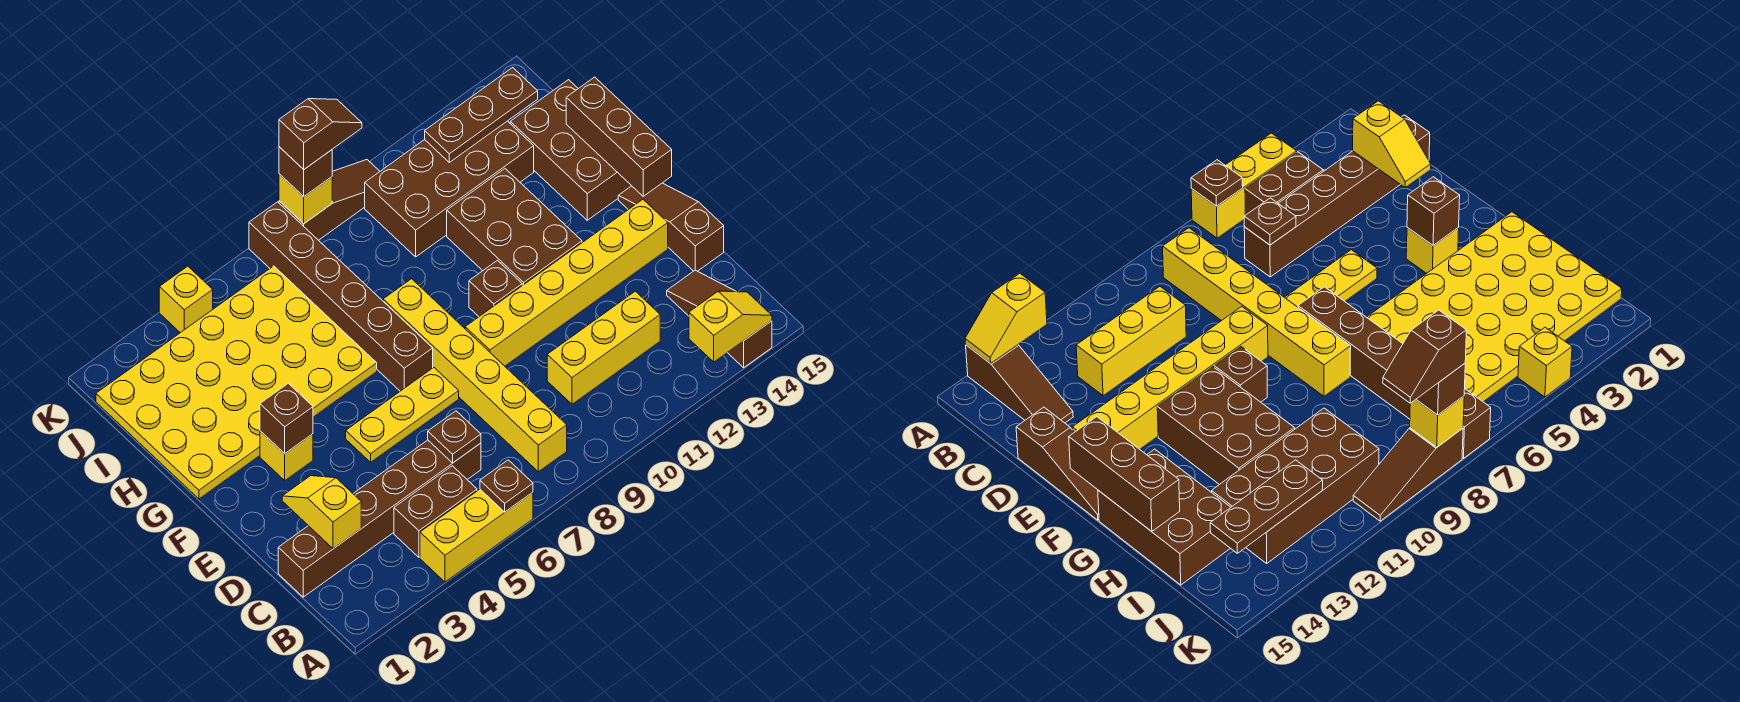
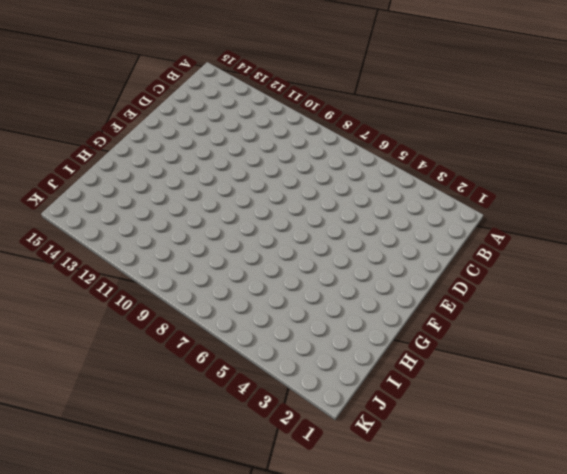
none -> yellow brick A4:A6 level 1
none -> brown slope A14:C14 level 1 top A
none -> brown brick B4:B5 level 1

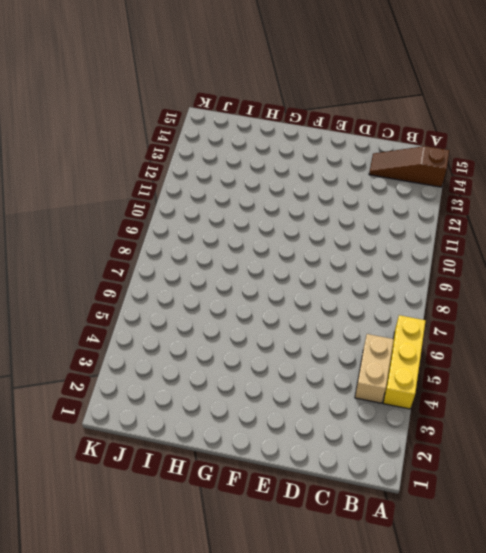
tan brick B4:B5 level 1 -> brown brick B4:B5 level 1
none -> yellow brick B8:G8 level 1
none -> brown brick C1:C6 level 1
none -> yellow brick C10:C12 level 1

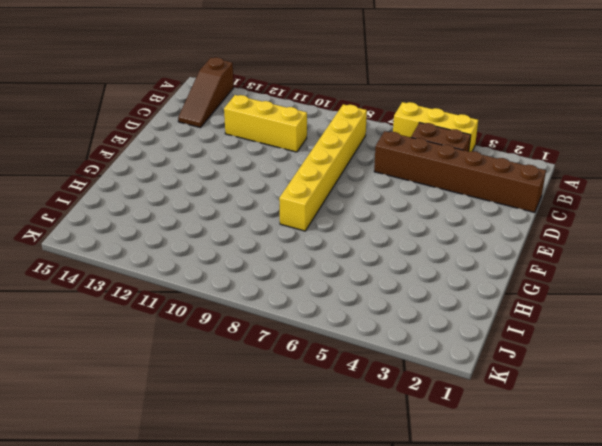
none -> brown slope D15:F15 level 1 top D
none -> yellow plate E5:E7 level 1
none -> yellow brick E9:E14 level 1

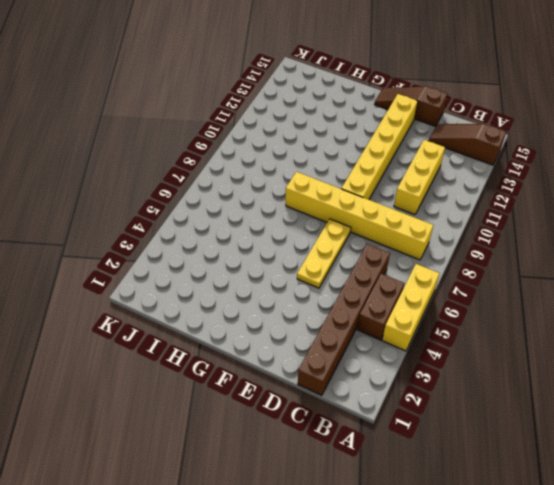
none -> yellow brick F3 level 1
none -> brown brick F7:K7 level 1
none -> brown brick F10 level 1

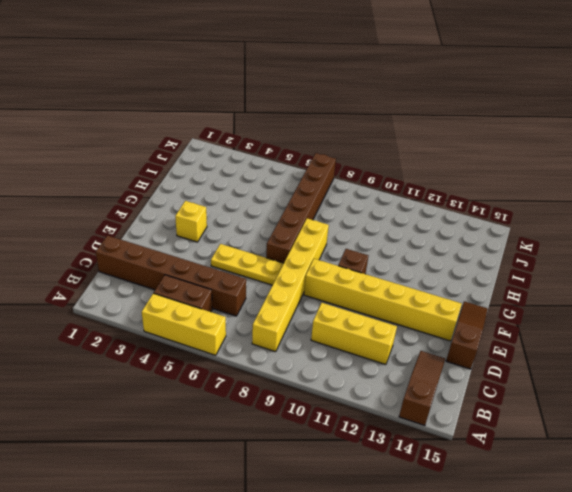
none -> brown brick F11:H12 level 1
none -> yellow plate G1:J6 level 1
none -> brown brick G14:I15 level 1

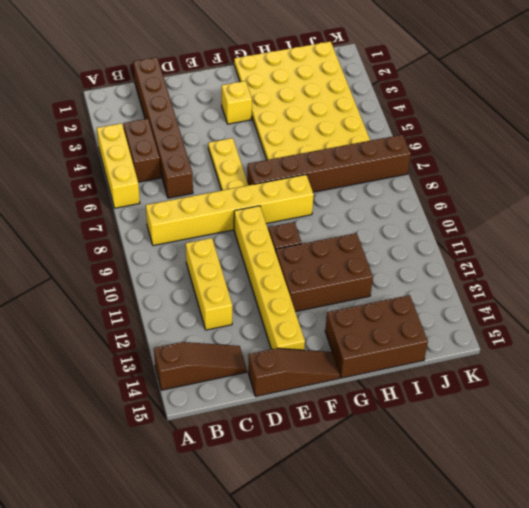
none -> brown brick I10:J13 level 1
none -> yellow brick K4 level 1
none -> brown slope K8:K10 level 1 top 8

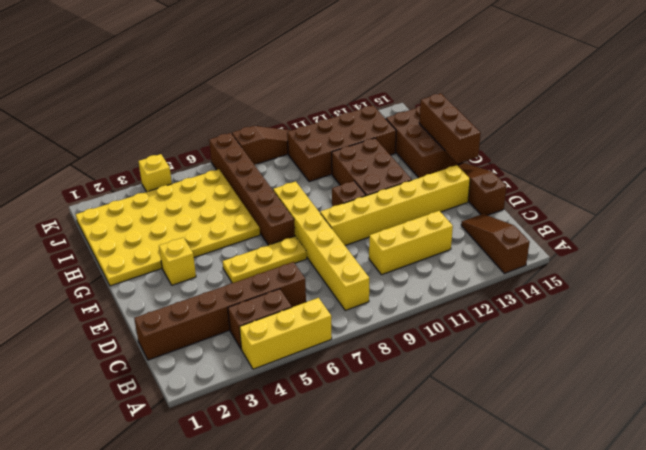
none -> brown plate A6 level 2
none -> yellow slope A13:A14 level 2 top 13
none -> yellow slope C2:D2 level 2 top C

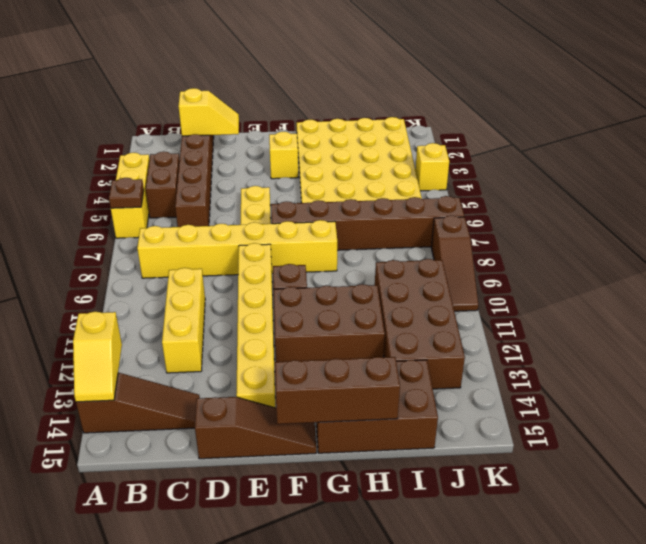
none -> brown plate C6 level 2
none -> brown brick F3 level 2
none -> brown plate J12:J14 level 2

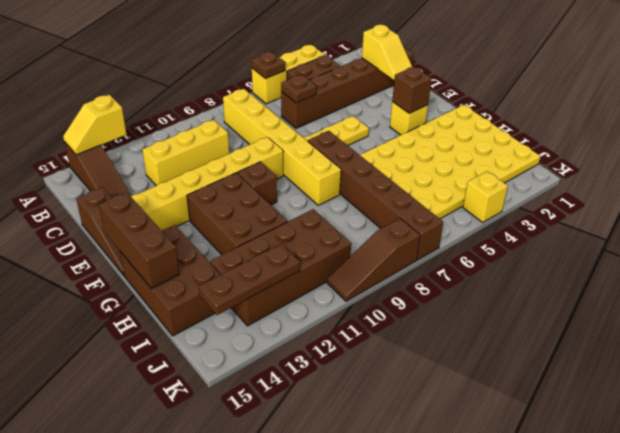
none -> yellow brick K8 level 2
none -> brown brick K8 level 3
none -> brown slope K8:K9 level 4 top 8

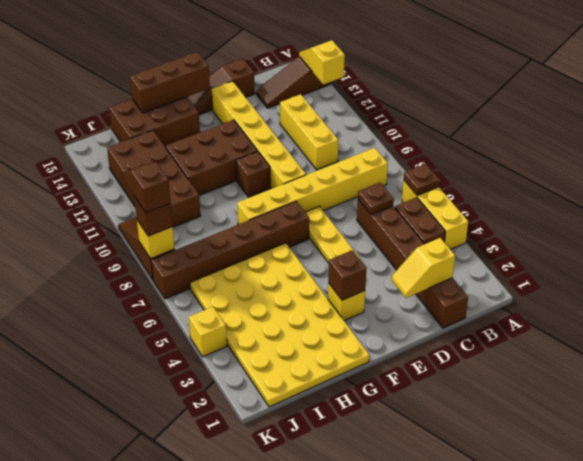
none -> brown plate J12:J14 level 2

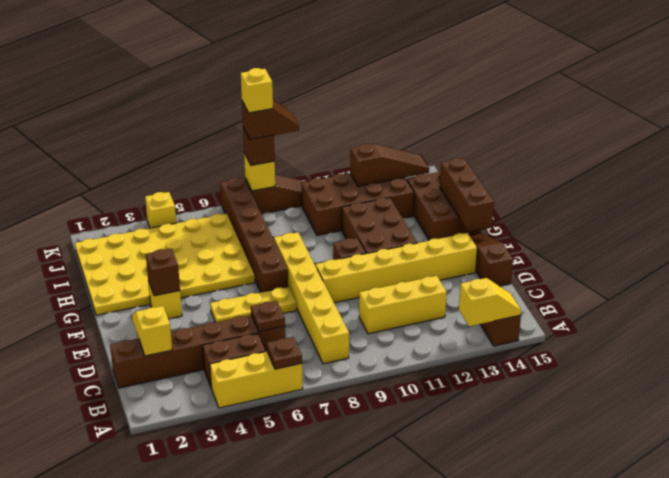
brown slope J12:J14 level 2 top 12 -> brown plate J12:J14 level 2
yellow brick K8 level 5 -> none

